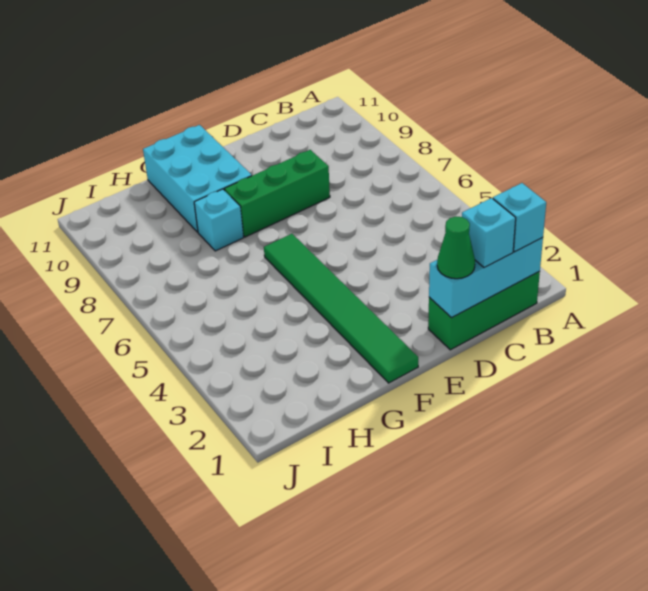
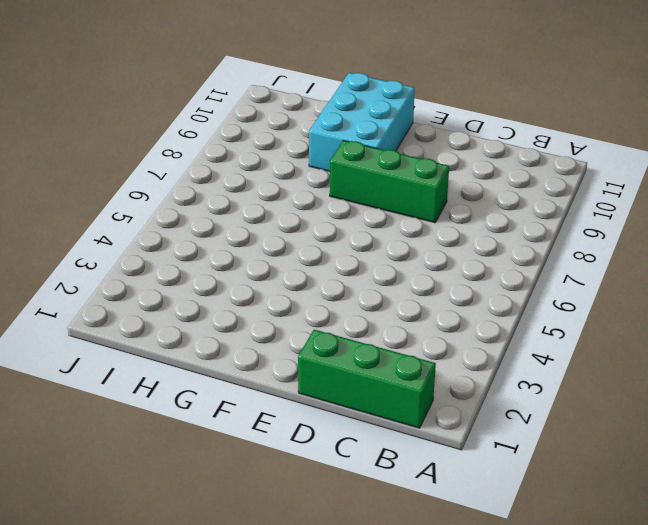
none -> green tile F1:F6 level 1
none -> cyan brick G8 level 1

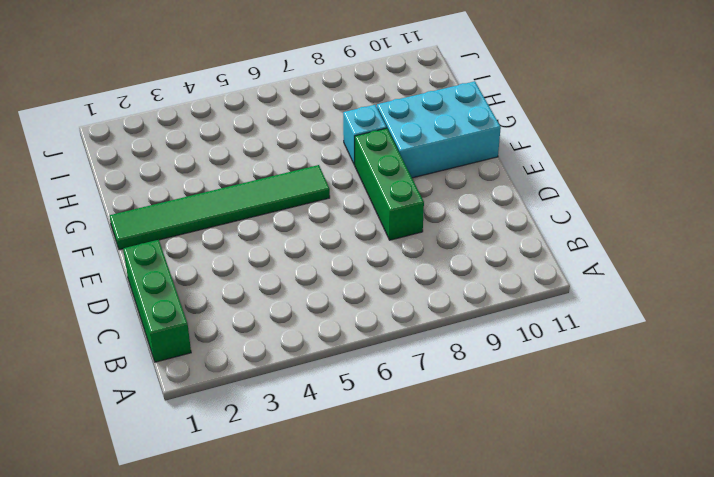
none -> cyan brick B1:D1 level 2
none -> cyan brick B1 level 3

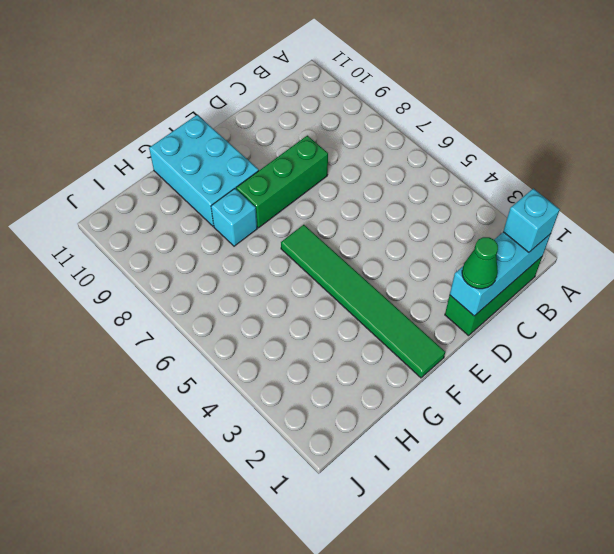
none -> cyan brick C1 level 3

